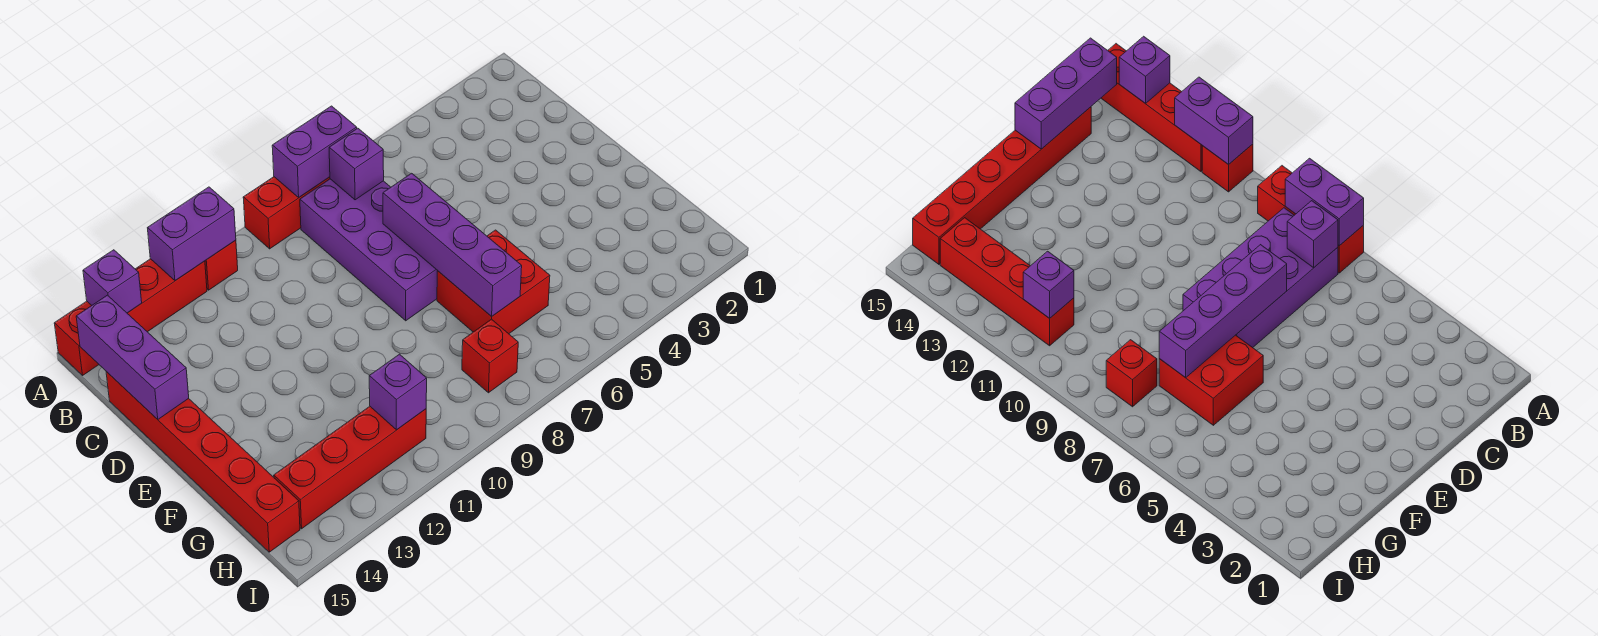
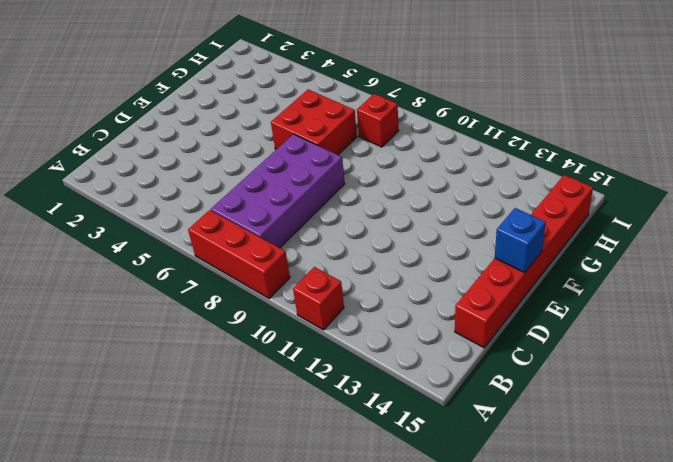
blue brick E15 level 2 -> none
none -> red brick A12:A15 level 1
none -> red brick H11:H14 level 1
none -> purple brick A7:A8 level 2

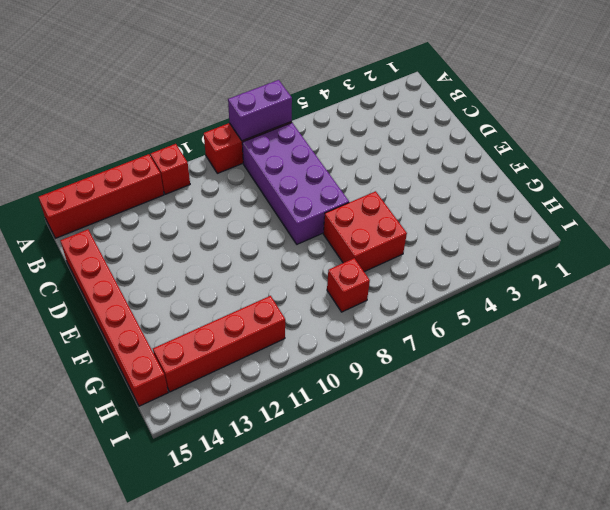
none -> purple brick A11:A12 level 2
none -> purple brick A14 level 2
none -> purple brick B7 level 2

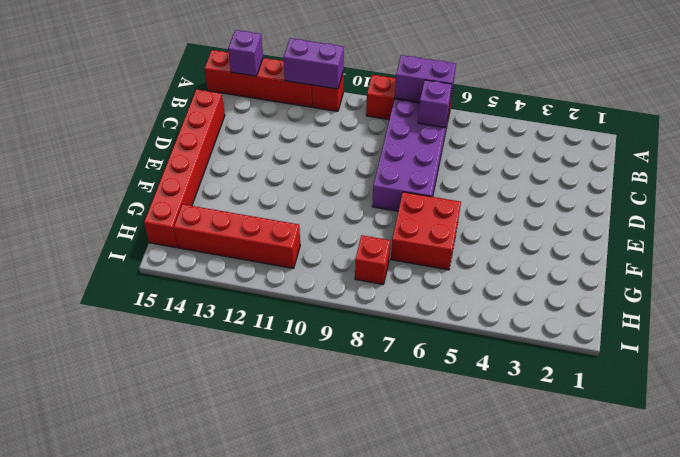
none -> purple brick B15:D15 level 2
none -> purple brick D7:G7 level 2
none -> purple brick H11 level 2

